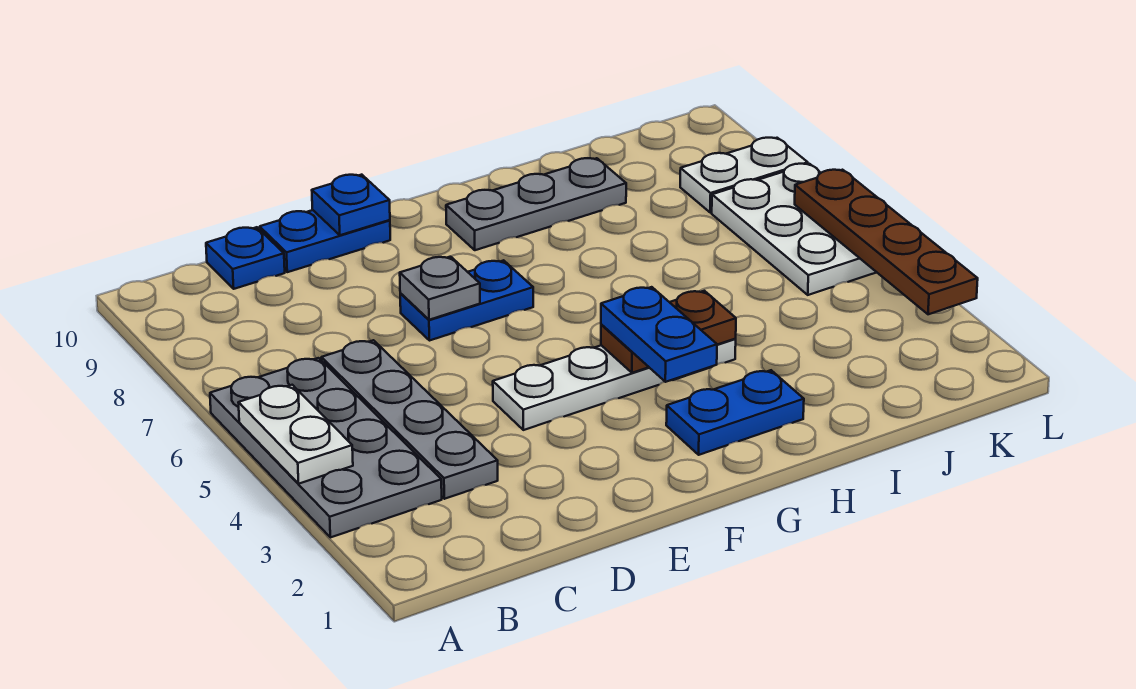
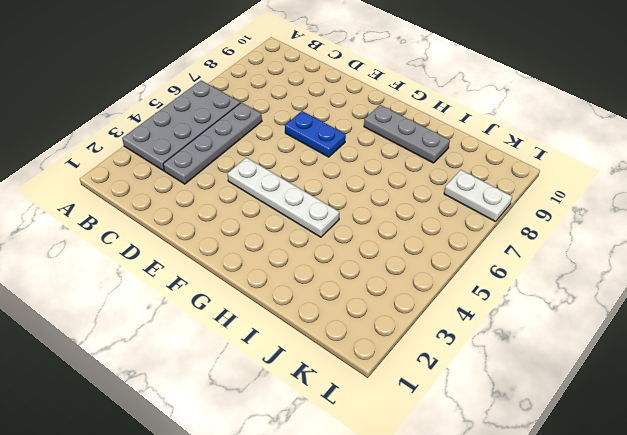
none -> blue plate C10 level 1
none -> blue plate D10:E10 level 1
none -> blue plate G2:H2 level 1

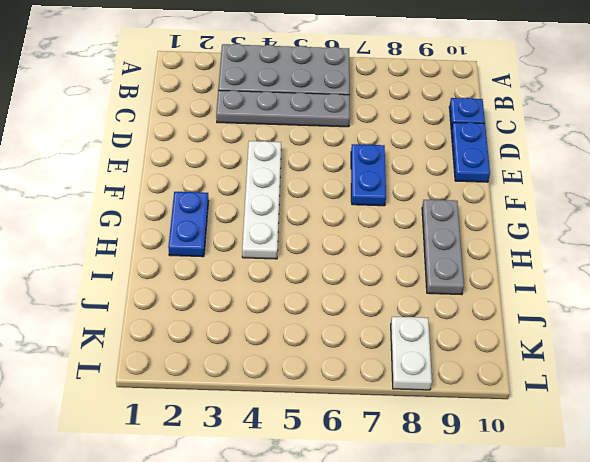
none -> white plate K5:L7 level 1
none -> white plate A4:A5 level 2
none -> grey plate E7 level 2

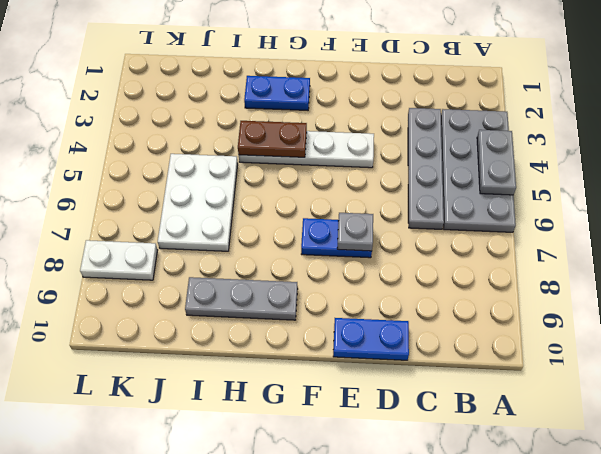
grey plate A4:A5 level 2 -> white plate A4:A5 level 2
white plate I5:J7 level 1 -> white plate K5:L7 level 1
none -> blue plate C10 level 1
none -> blue plate E10 level 2
none -> brown plate L3:L6 level 2

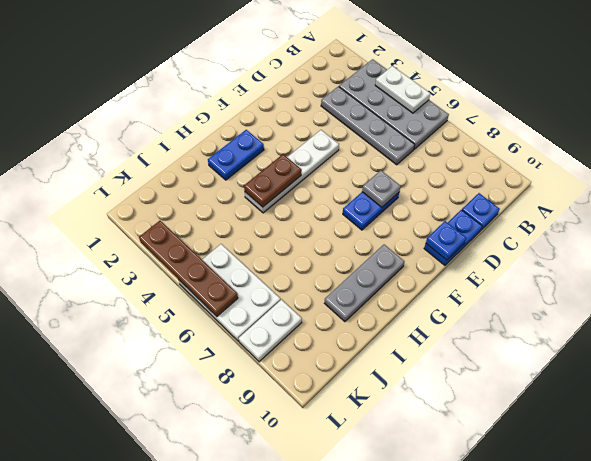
none -> blue plate G3:G4 level 3

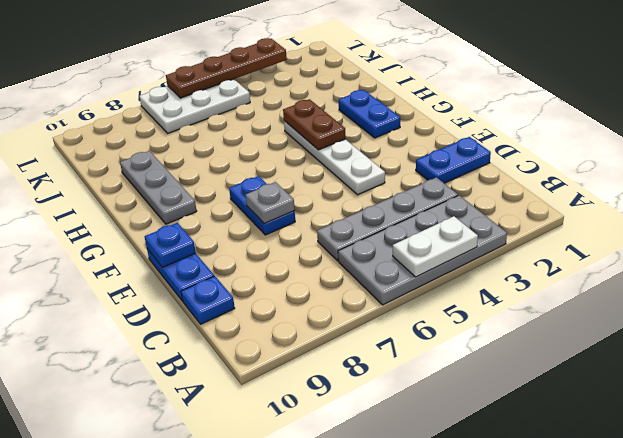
blue plate D1:D2 level 1 -> blue plate G3:G4 level 3
none -> white plate K8:L8 level 1

